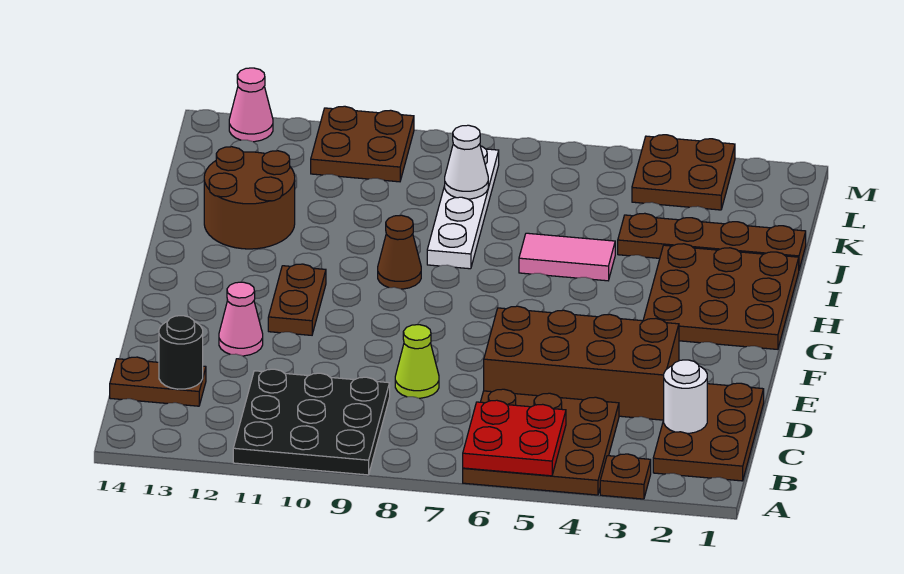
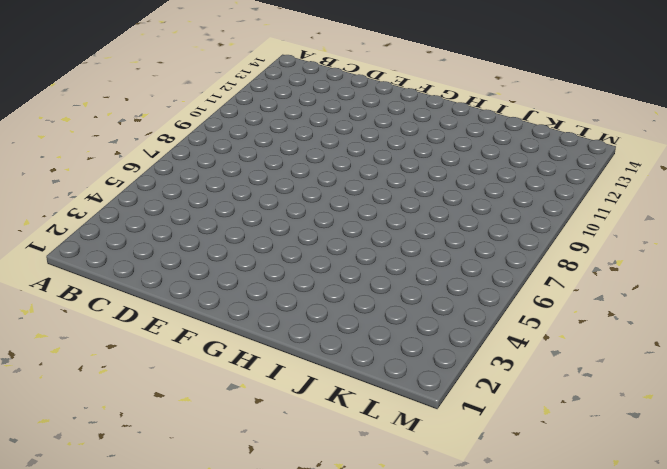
none -> brown plate A3 level 1
none -> brown plate A4:C6 level 1
none -> black plate A9:C11 level 1

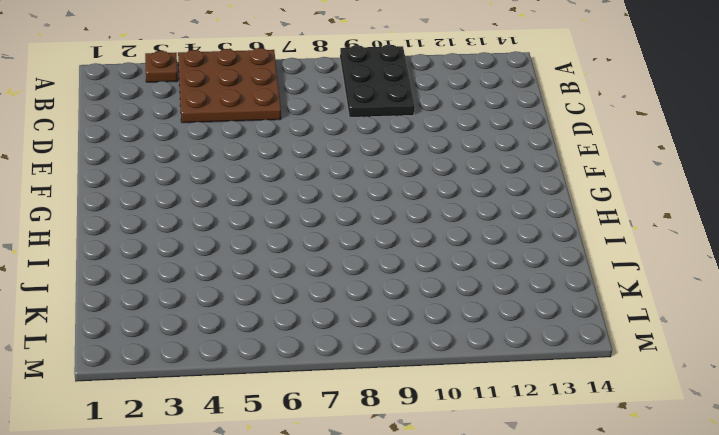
black plate A9:C10 level 1 -> black plate A9:C11 level 1
none -> brown plate B1:D2 level 1
none -> brown plate C13:C14 level 1
none -> brown brick D3:E6 level 1

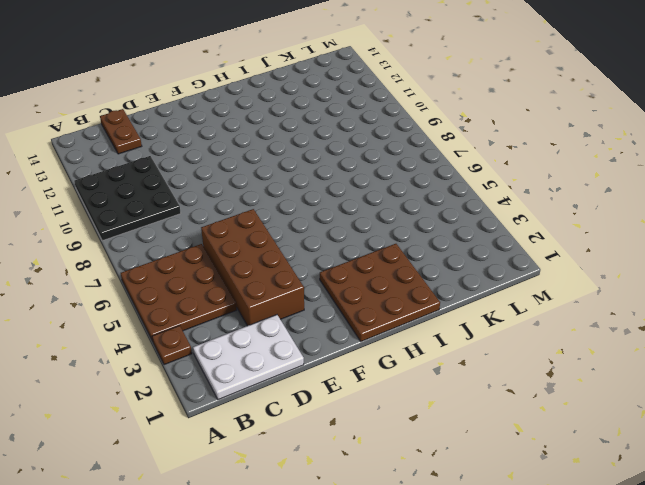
white plate B1:D2 level 1 -> brown plate B1:D2 level 1
none -> lime cone D8 level 1
none -> pink cone E12 level 1
none -> brown plate F11:G11 level 1

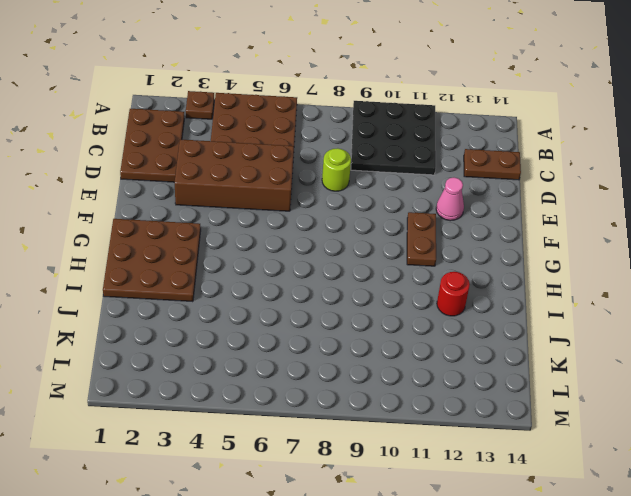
lime round brick D8 level 1 -> lime cone D8 level 1
red round brick I12 level 1 -> brown round brick I12:J13 level 1
none -> brown cone H9 level 1
none -> pink tile I5:I6 level 1
none -> white plate I8:L8 level 1

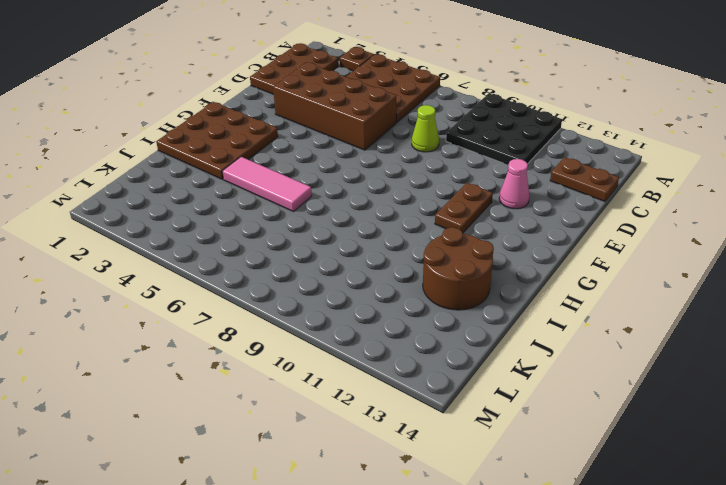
pink tile I4:I6 level 1 -> pink tile I5:I6 level 1
none -> brown cone H9 level 1
none -> white plate I8:L8 level 1
none -> brown plate J1:J4 level 1

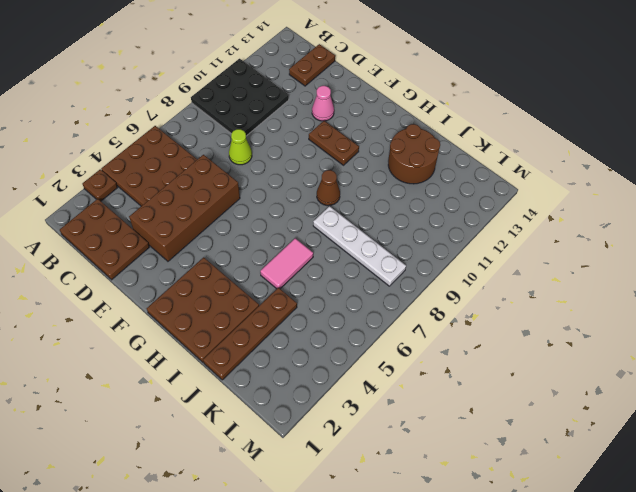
none -> brown plate L3:M4 level 1
none -> brown plate L10:M11 level 1
none -> pink cone M13 level 1

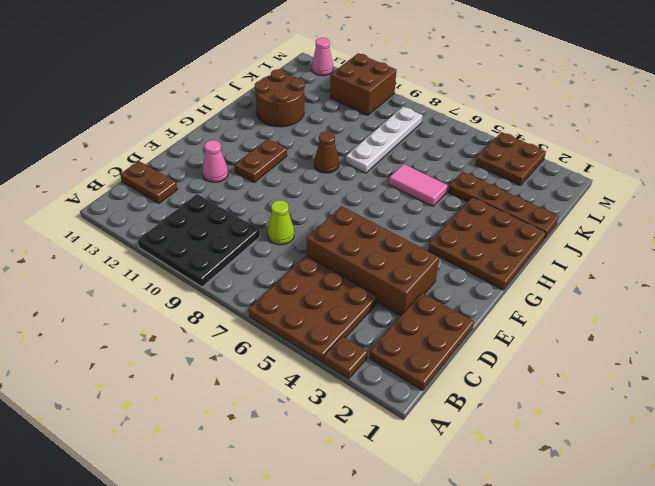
brown brick L10:M11 level 1 -> brown plate L10:M11 level 1
none -> red plate A5:B6 level 2
none -> white round brick C2 level 2
none -> black round brick C13 level 2

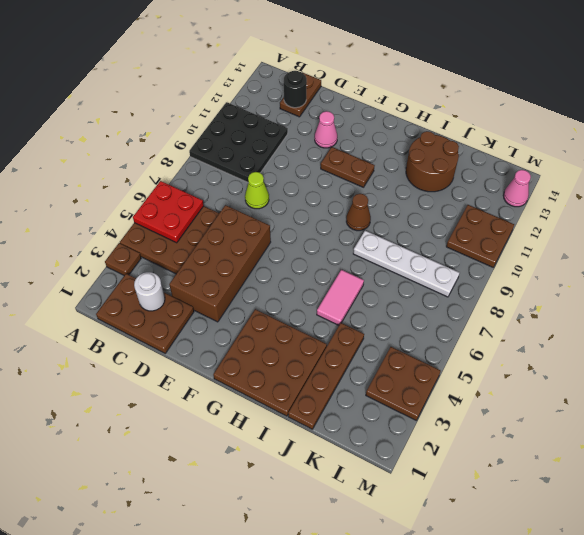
none -> white cone K8 level 2

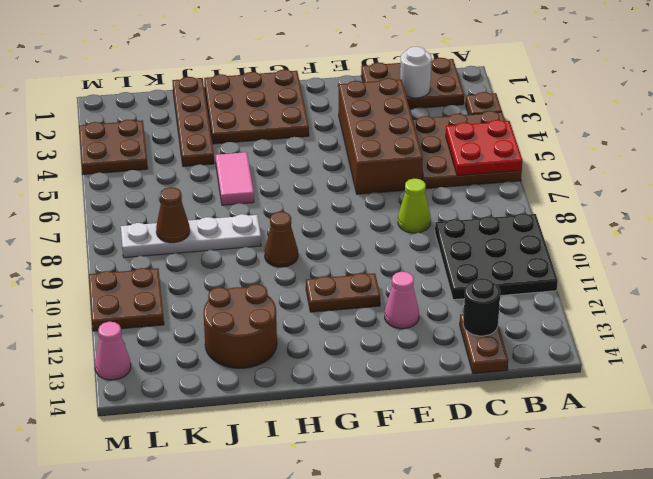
brown cone K8 level 2 -> white cone K8 level 2

